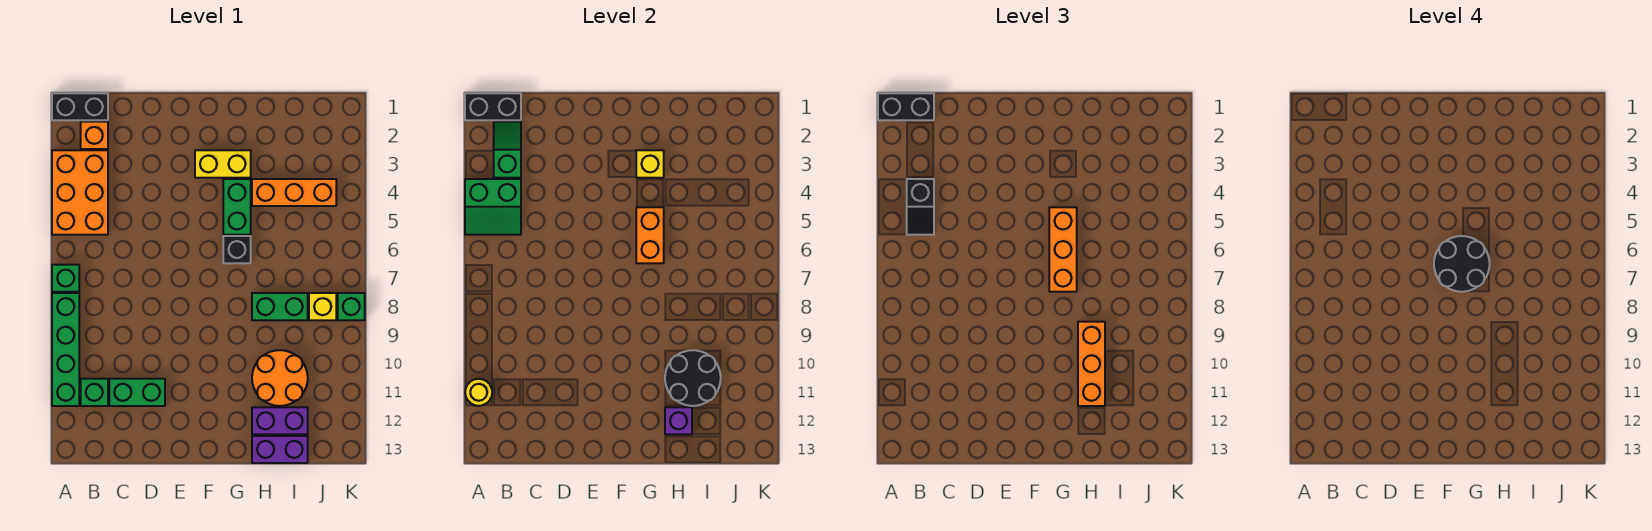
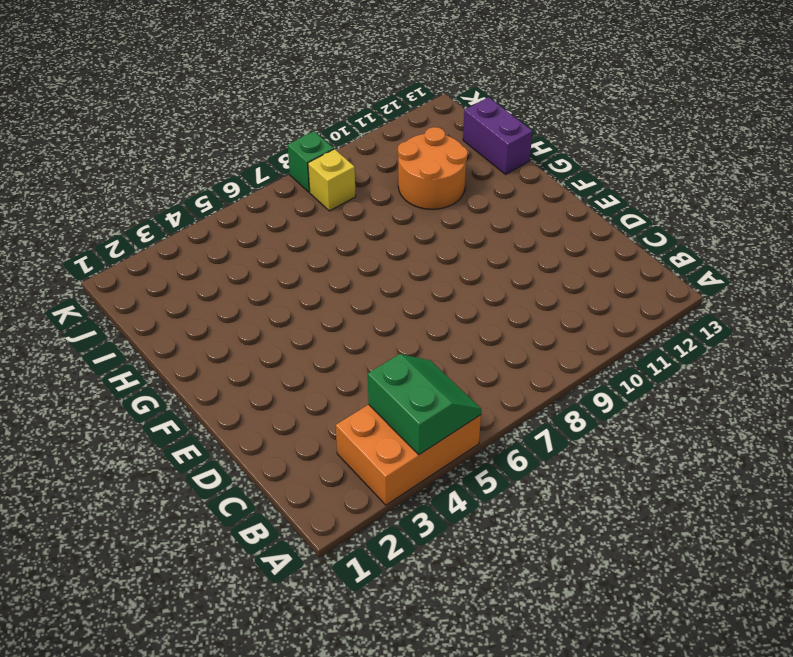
none -> black brick A1:B1 level 1
none -> green brick A7 level 1
none -> green brick A8:A11 level 1
none -> orange brick B2 level 1

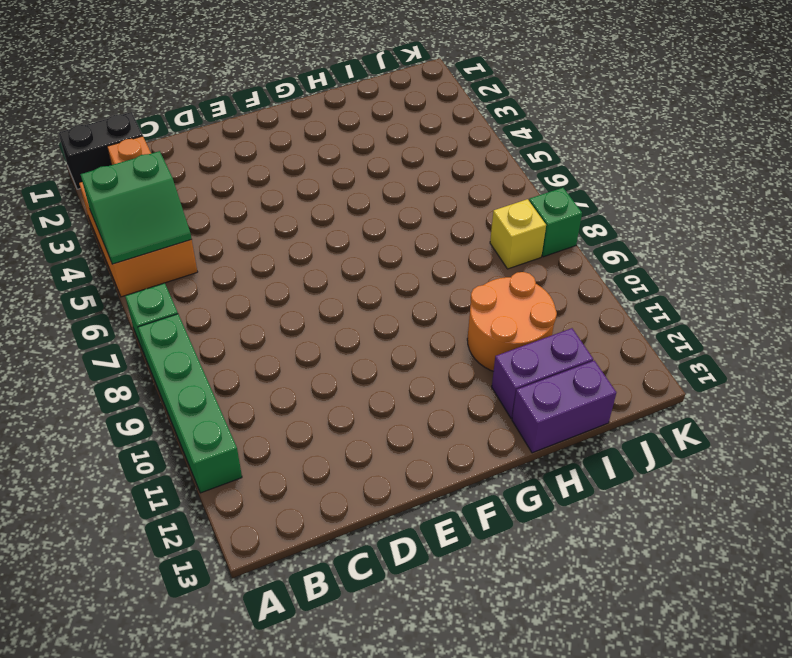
none -> green brick B11 level 1
none -> green brick C11:D11 level 1
none -> yellow brick F3:G3 level 1
none -> green brick G4:G5 level 1

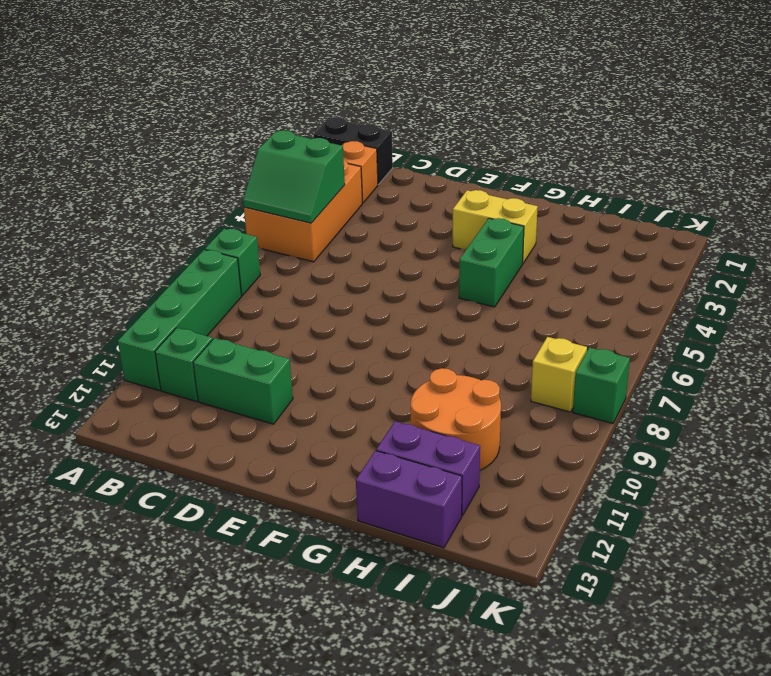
none -> black brick G6 level 1
none -> orange brick H4:J4 level 1
none -> green brick H8:I8 level 1
none -> black brick A1:B1 level 2

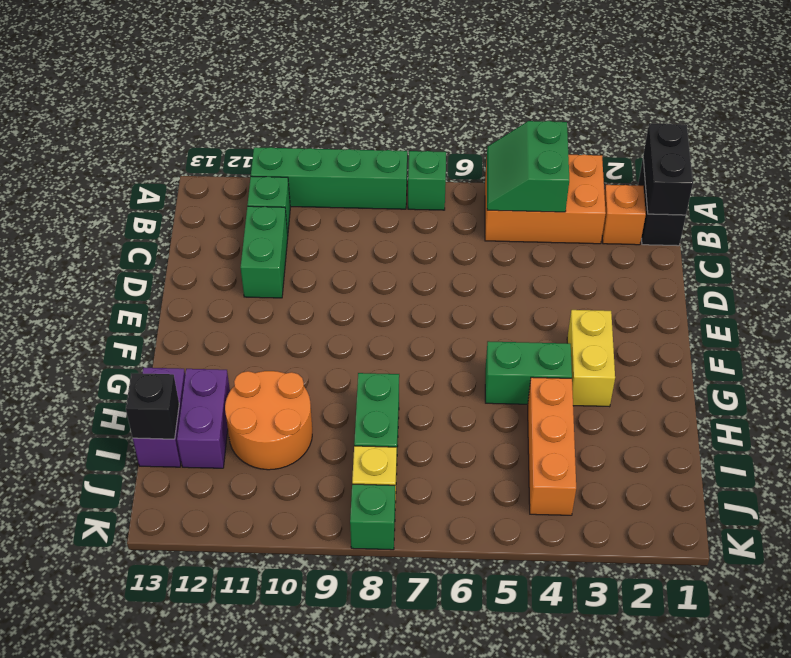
black brick I13 level 2 -> black brick G6 level 1
none -> yellow round brick A11 level 2
none -> green slope B2:B3 level 2 top 3
none -> yellow brick G3 level 2
none -> orange brick G5:G6 level 2

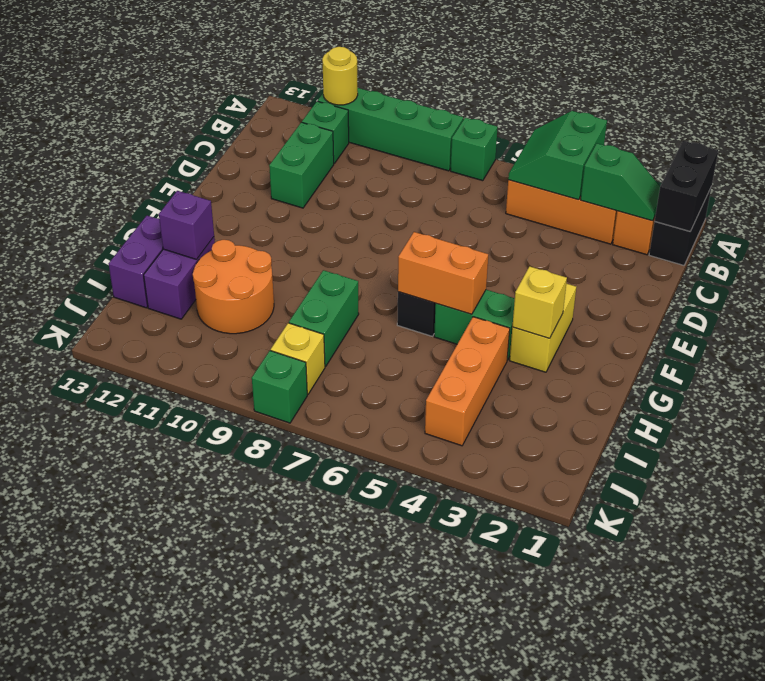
none -> black round brick H10:I11 level 2
none -> black brick A1:B1 level 3
none -> black slope B4:B5 level 3 top 4
none -> orange brick G5:G7 level 3

